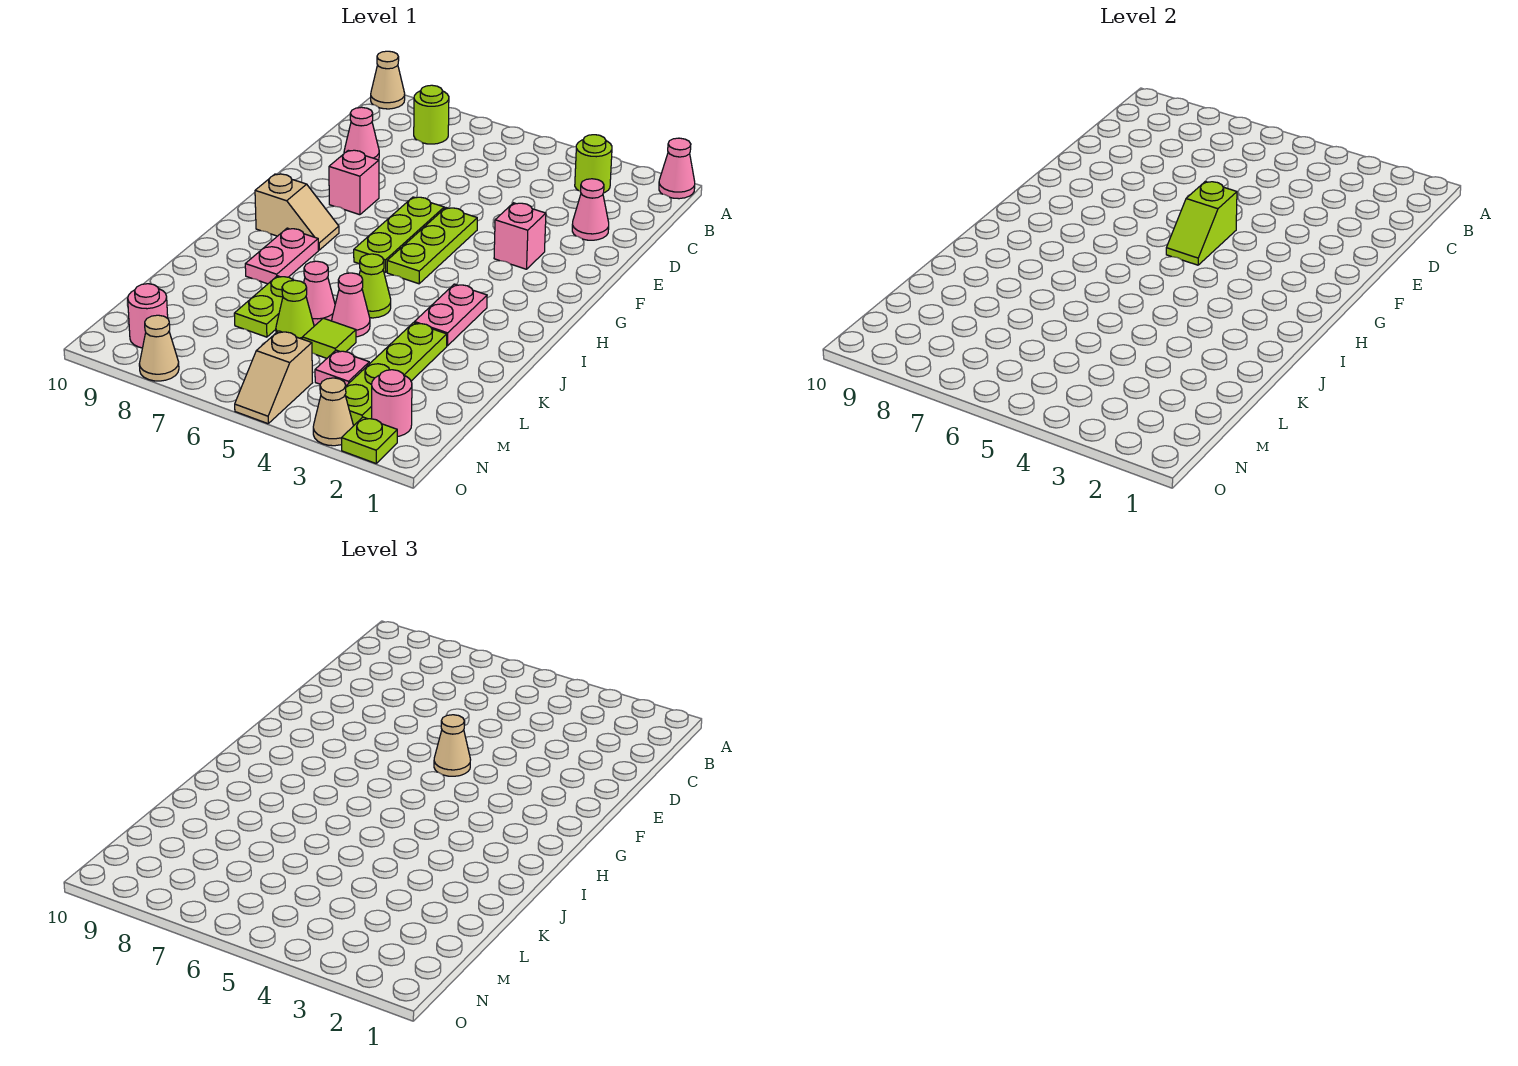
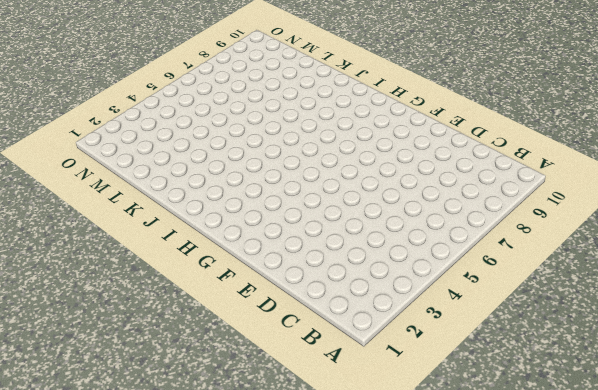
none -> pink cone A1 level 1
none -> tan cone A10 level 1
none -> lime round brick B3 level 1

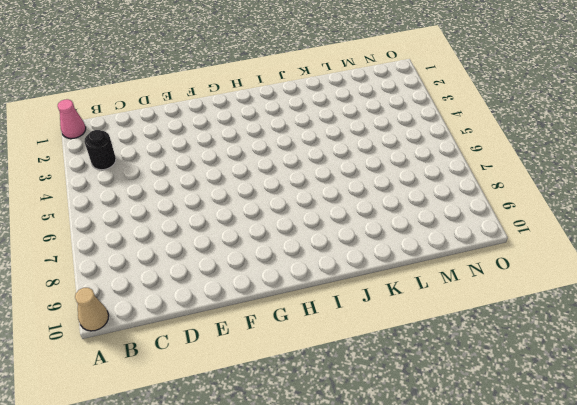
black round brick B3 level 1 -> lime round brick B3 level 1
none -> lime round brick B8 level 1
none -> pink cone D2 level 1
none -> pink cone D9 level 1

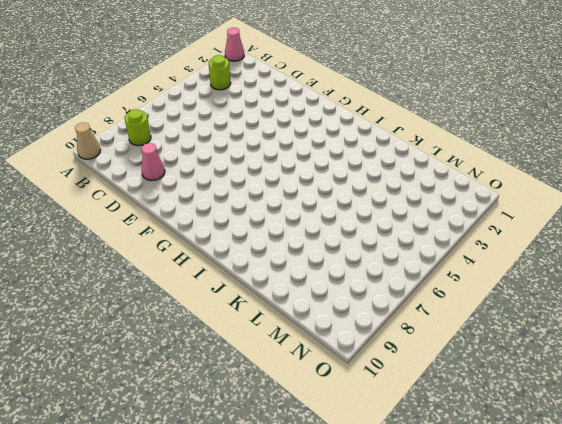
none -> pink cone D2 level 1
none -> pink brick F3 level 1
none -> lime plate F5:H5 level 1

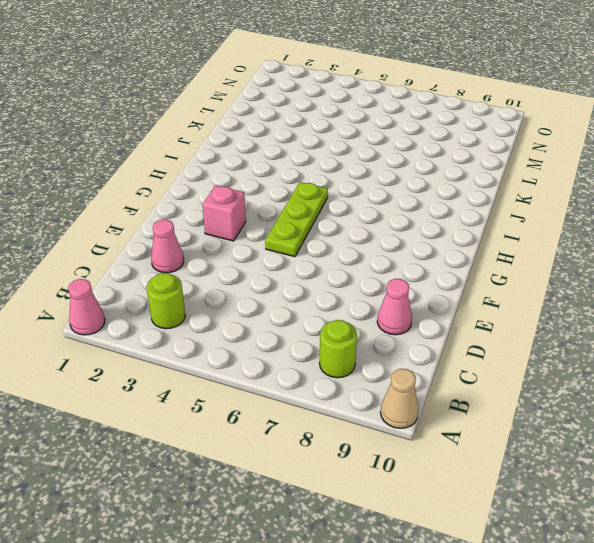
none -> lime plate F6:H6 level 1
none -> pink brick F8 level 1
none -> tan slope H8:H9 level 1 top 9

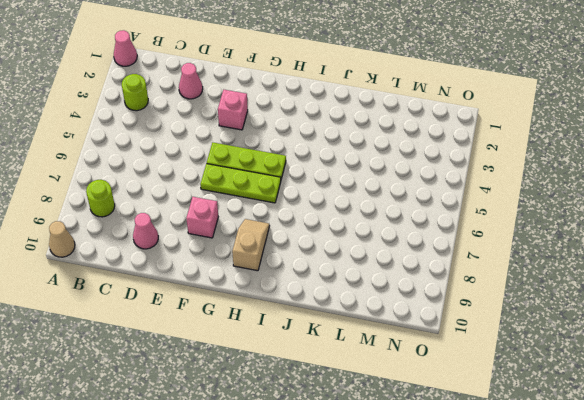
none -> pink plate I3:J3 level 1
none -> pink plate I8:J8 level 1
none -> lime cone J5 level 1

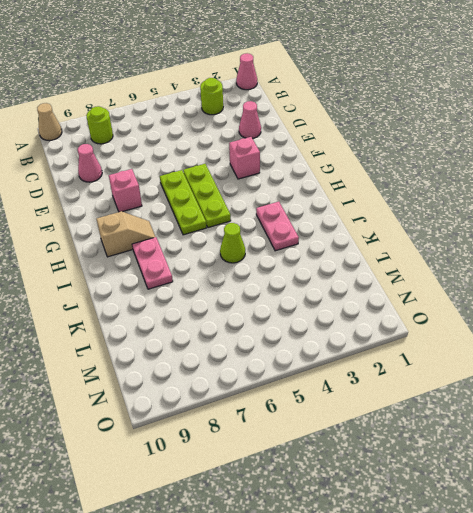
none -> lime plate K3:N3 level 1
none -> pink cone K5 level 1
none -> pink cone K6 level 1

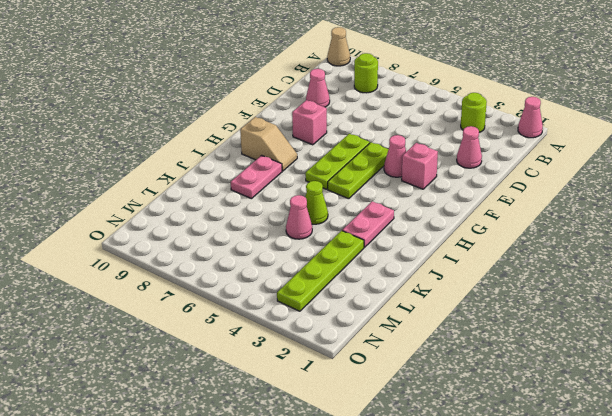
pink cone F4 level 1 -> pink cone K6 level 1
none -> lime plate K7:L7 level 1
none -> lime tile L5 level 1
none -> lime cone L6 level 1

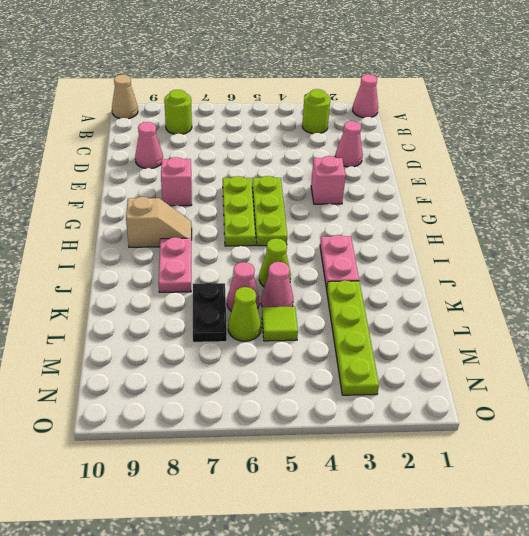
black plate K7:L7 level 1 -> lime plate K7:L7 level 1
none -> pink plate M4 level 1
none -> pink round brick N2 level 1
none -> tan slope N5:O5 level 1 top N

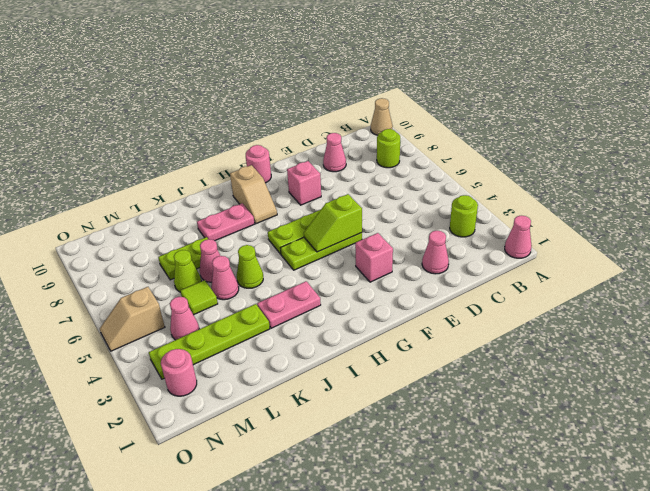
pink round brick G10 level 1 -> pink round brick N9 level 1
pink cone M4 level 1 -> pink plate M4 level 1
none -> lime plate O2 level 1
none -> tan cone O3 level 1
none -> tan cone O8 level 1

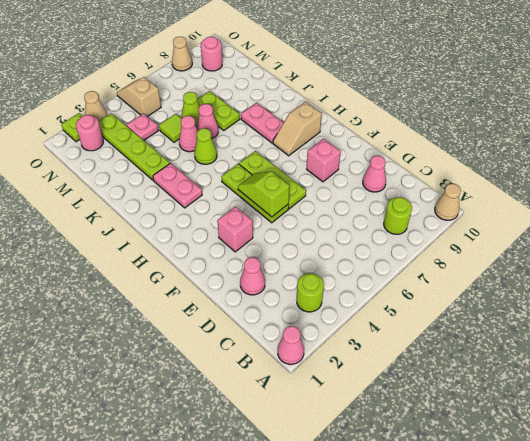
none -> tan cone F5 level 3

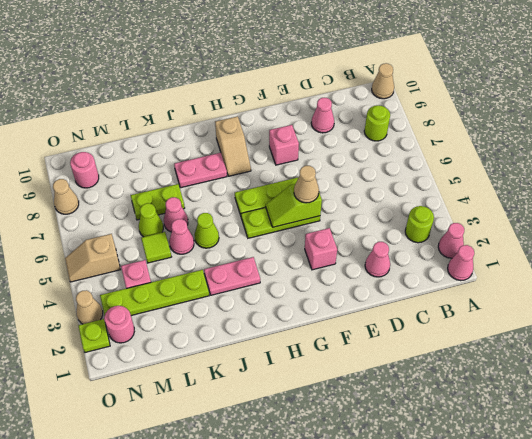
pink cone A2 level 1 -> none

